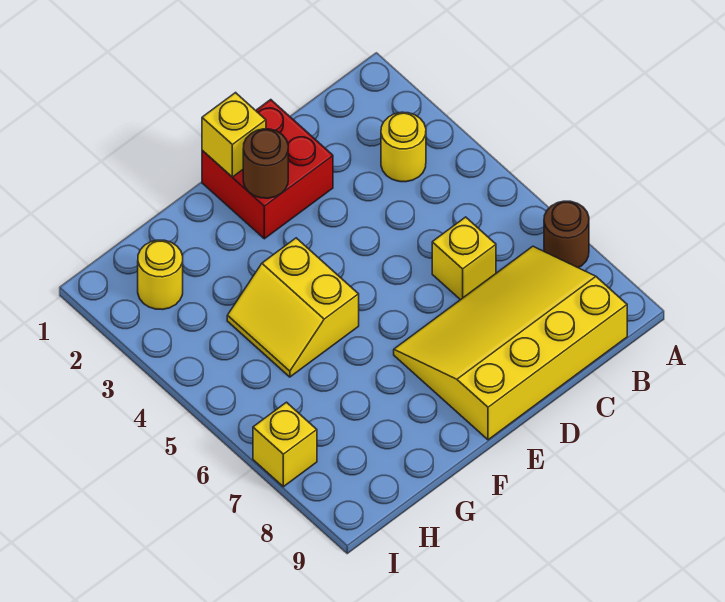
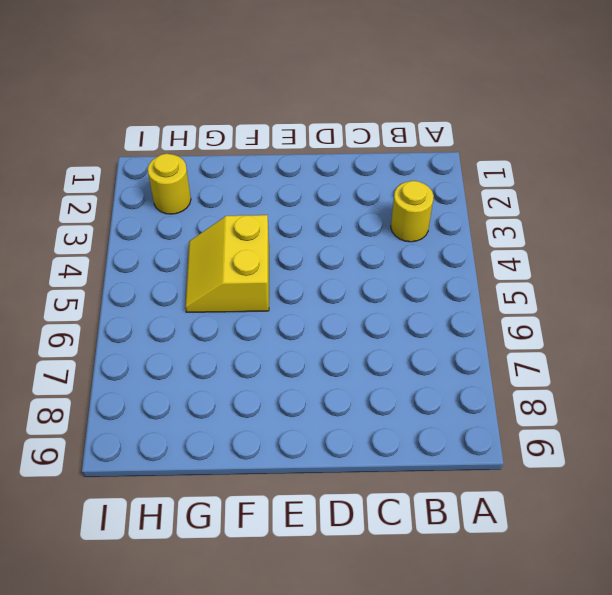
none -> brown round brick A7 level 1
none -> yellow slope B7:E9 level 1 top 9

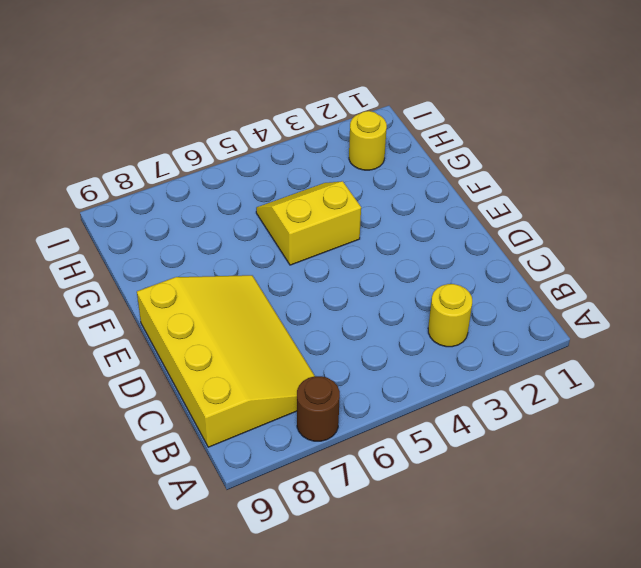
none -> yellow brick C6 level 1
none -> red brick D1:E2 level 1

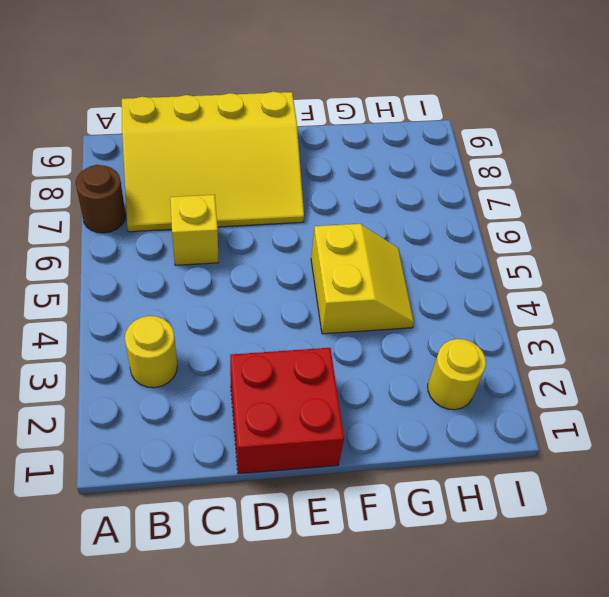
none -> yellow brick I7 level 1
none -> yellow brick E1 level 2

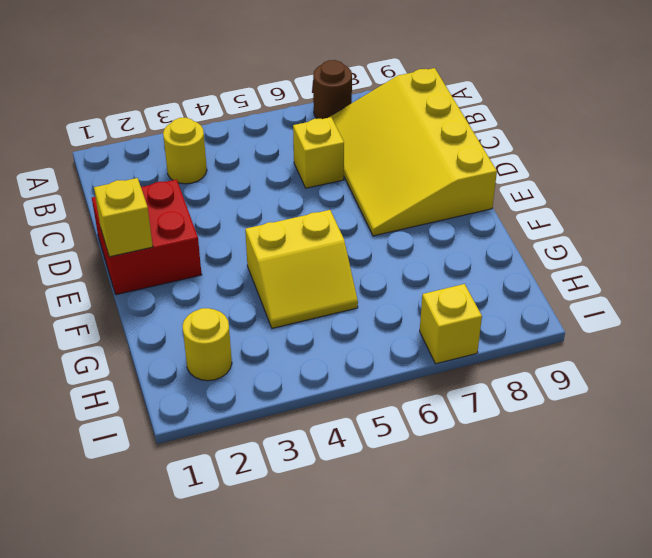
none -> brown round brick E2 level 2

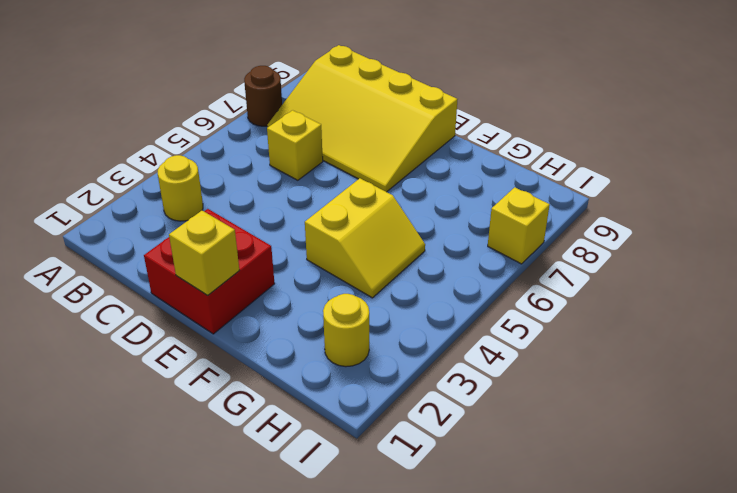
none -> brown round brick E2 level 2

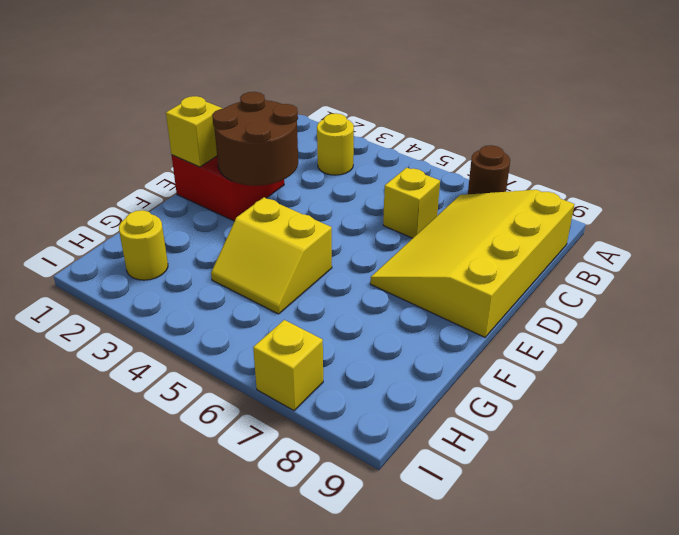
brown round brick D2:E3 level 2 -> brown round brick E2 level 2

